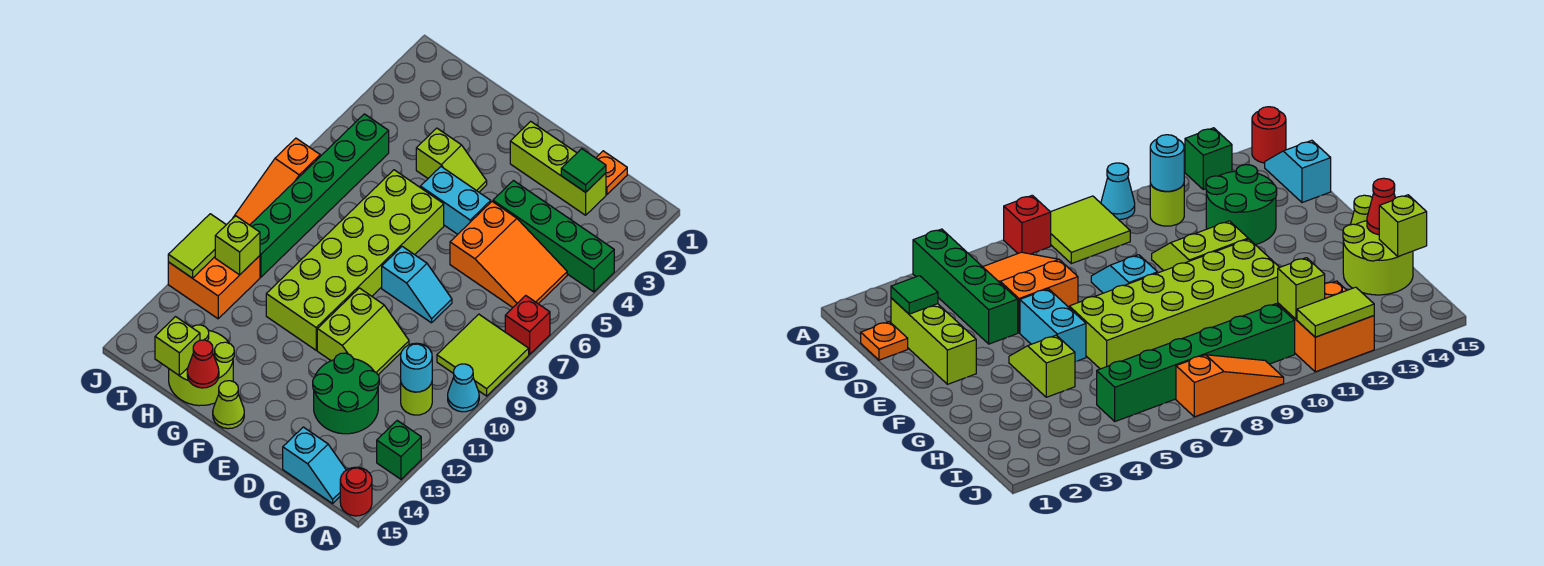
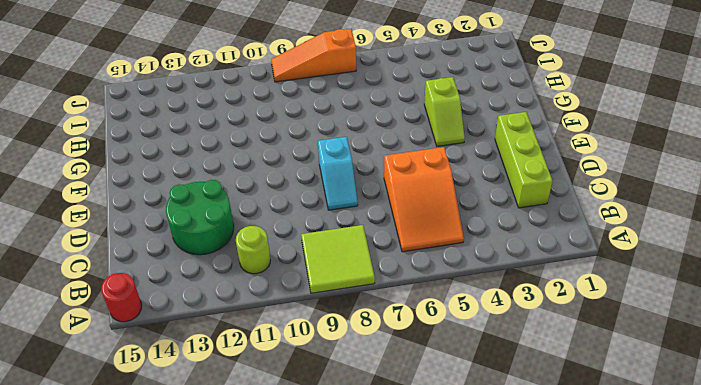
none -> green brick A4:D4 level 1
none -> red brick A7 level 1
none -> cyan cone A10 level 1

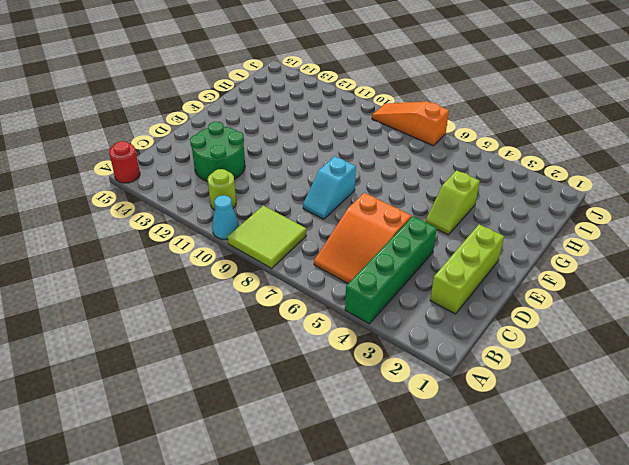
none -> red brick A7 level 1
none -> green brick A13 level 1
none -> cyan slope B15:C15 level 1 top C

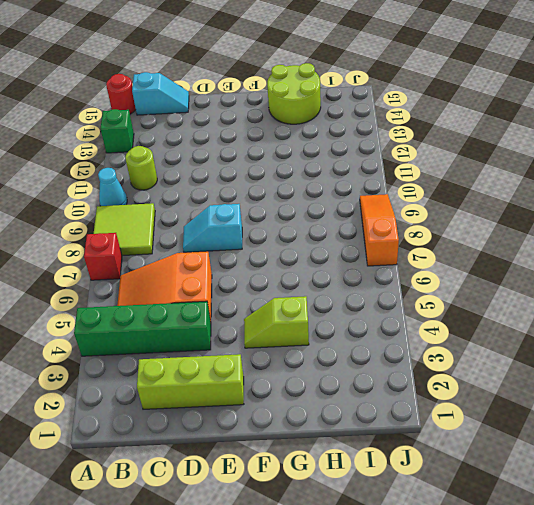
cyan slope B15:C15 level 1 top B -> cyan slope B15:C15 level 1 top C
none -> orange plate C1 level 1
none -> green round brick C12:D13 level 1
none -> lime slope D10:E11 level 1 top E

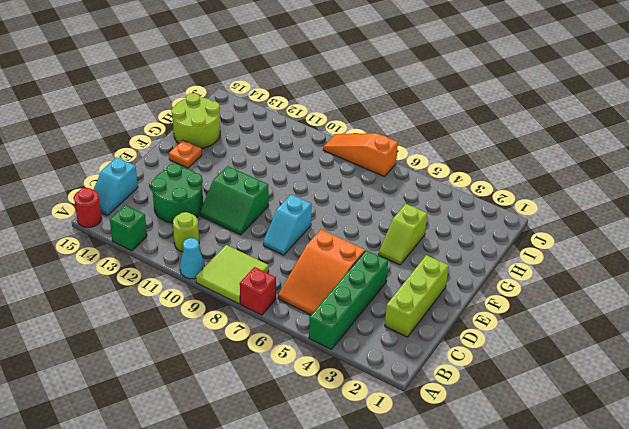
green slope D10:E11 level 1 top E -> lime slope D10:E11 level 1 top E
orange plate F14 level 1 -> orange plate C1 level 1
none -> cyan brick E5:F5 level 1
none -> lime brick F6:G11 level 1
none -> lime cone F15 level 1

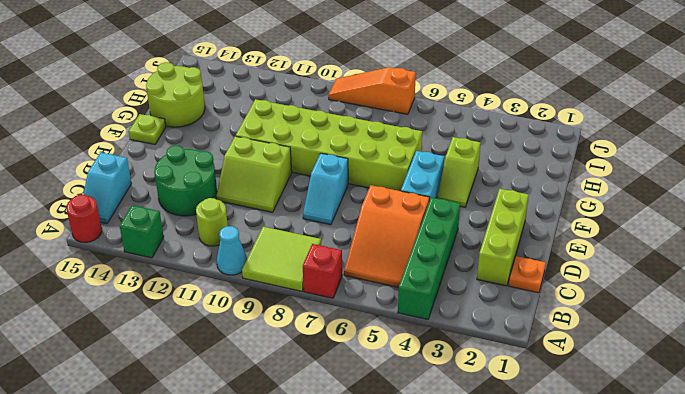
lime plate F15 level 1 -> lime cone F15 level 1
none -> green brick I5:I10 level 1
none -> orange brick I11:J12 level 1
none -> cyan round brick B11 level 2

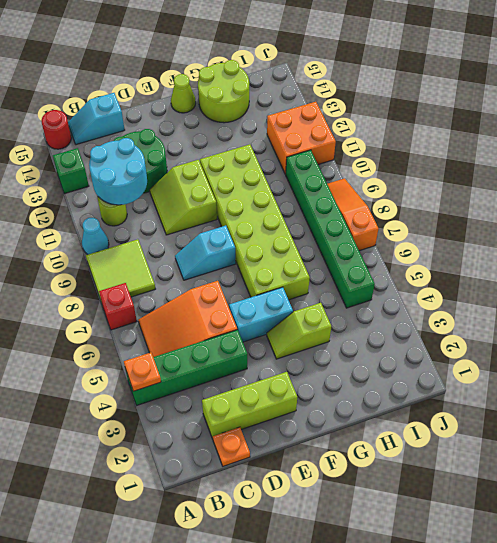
orange plate A4 level 2 -> none
cyan round brick B11:C12 level 2 -> cyan round brick B11 level 2
none -> green tile C2 level 2
none -> red cone G15 level 2
none -> lime brick H15 level 2

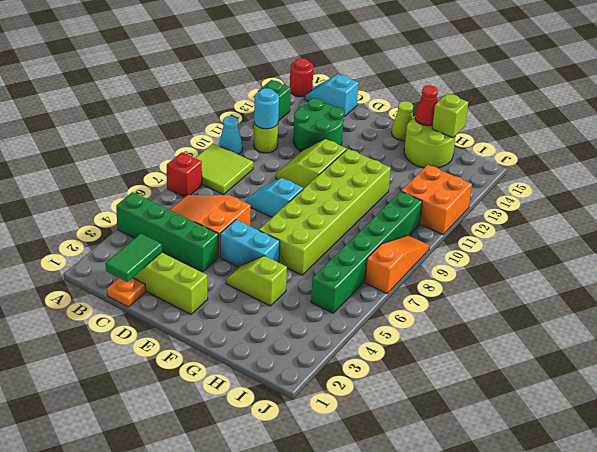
green tile C1:C2 level 2 -> green tile C2 level 2
none -> lime brick I11 level 2
none -> lime tile J11:J12 level 2

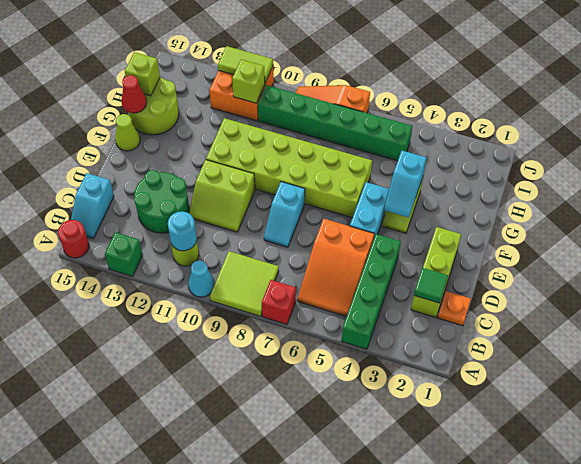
cyan slope F4:G4 level 2 top G -> none

